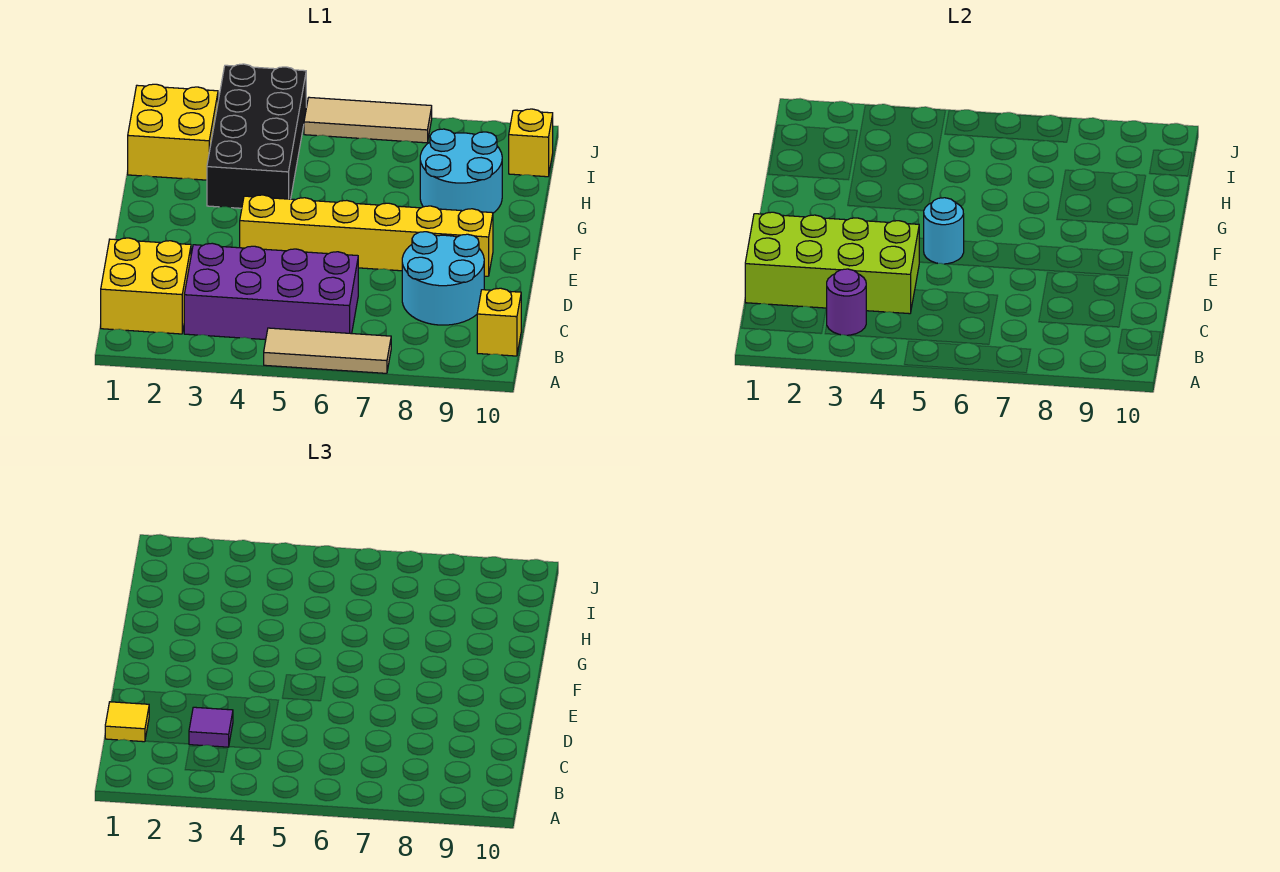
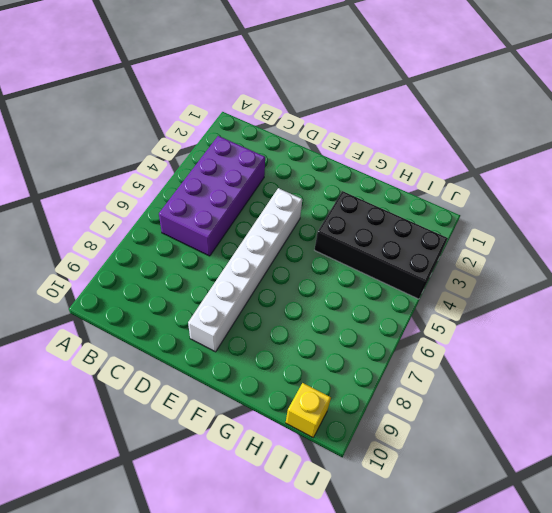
white brick E4:E9 level 1 -> yellow brick E4:E9 level 1
none -> tan tile A5:A7 level 1
none -> yellow brick B1:C2 level 1
none -> yellow brick B10 level 1

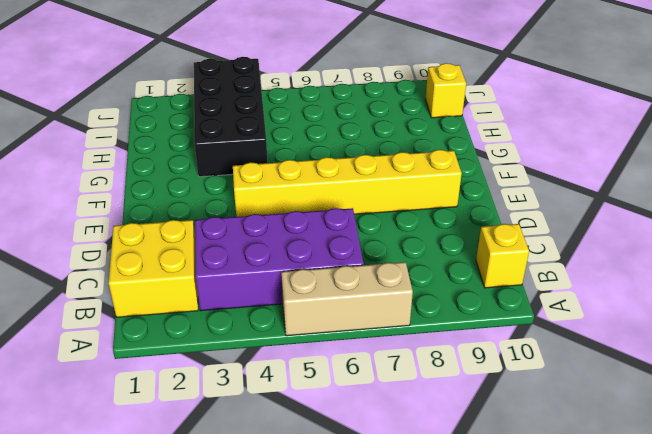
tan brick A5:A7 level 1 -> tan tile A5:A7 level 1
none -> cyan round brick C8:D9 level 1
none -> cyan round brick G8:H9 level 1
none -> yellow brick H1:I2 level 1

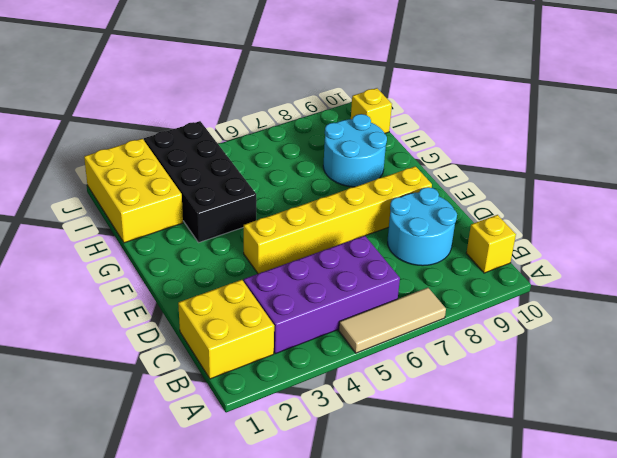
yellow brick H1:J2 level 1 -> yellow brick H1:I2 level 1
none -> tan tile J5:J7 level 1
none -> purple round brick B3 level 2
none -> lime brick C1:D4 level 2

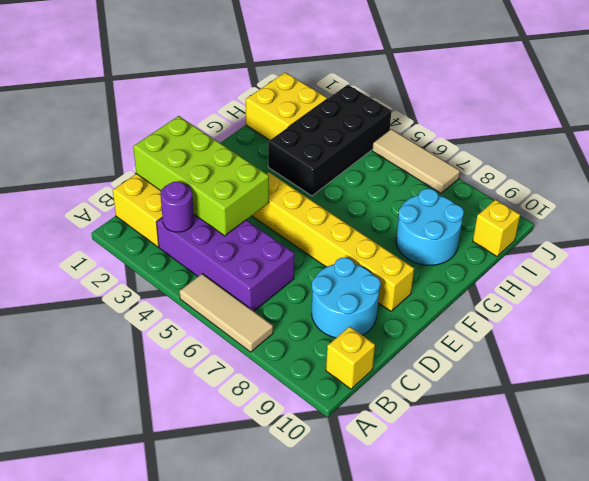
none -> cyan round brick E5 level 2
none -> yellow tile C1 level 3
none -> purple tile C3 level 3

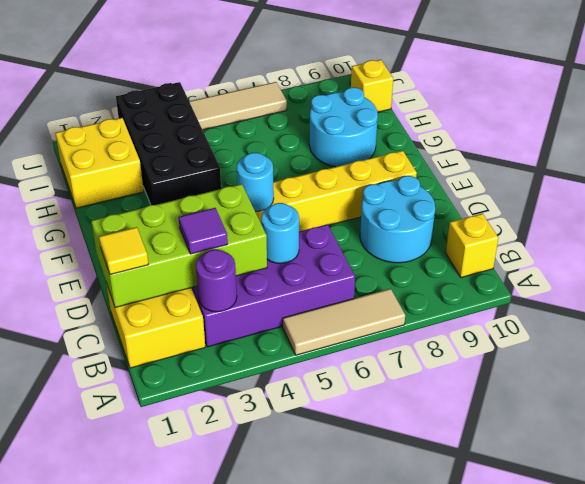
cyan round brick C5 level 2 -> none

